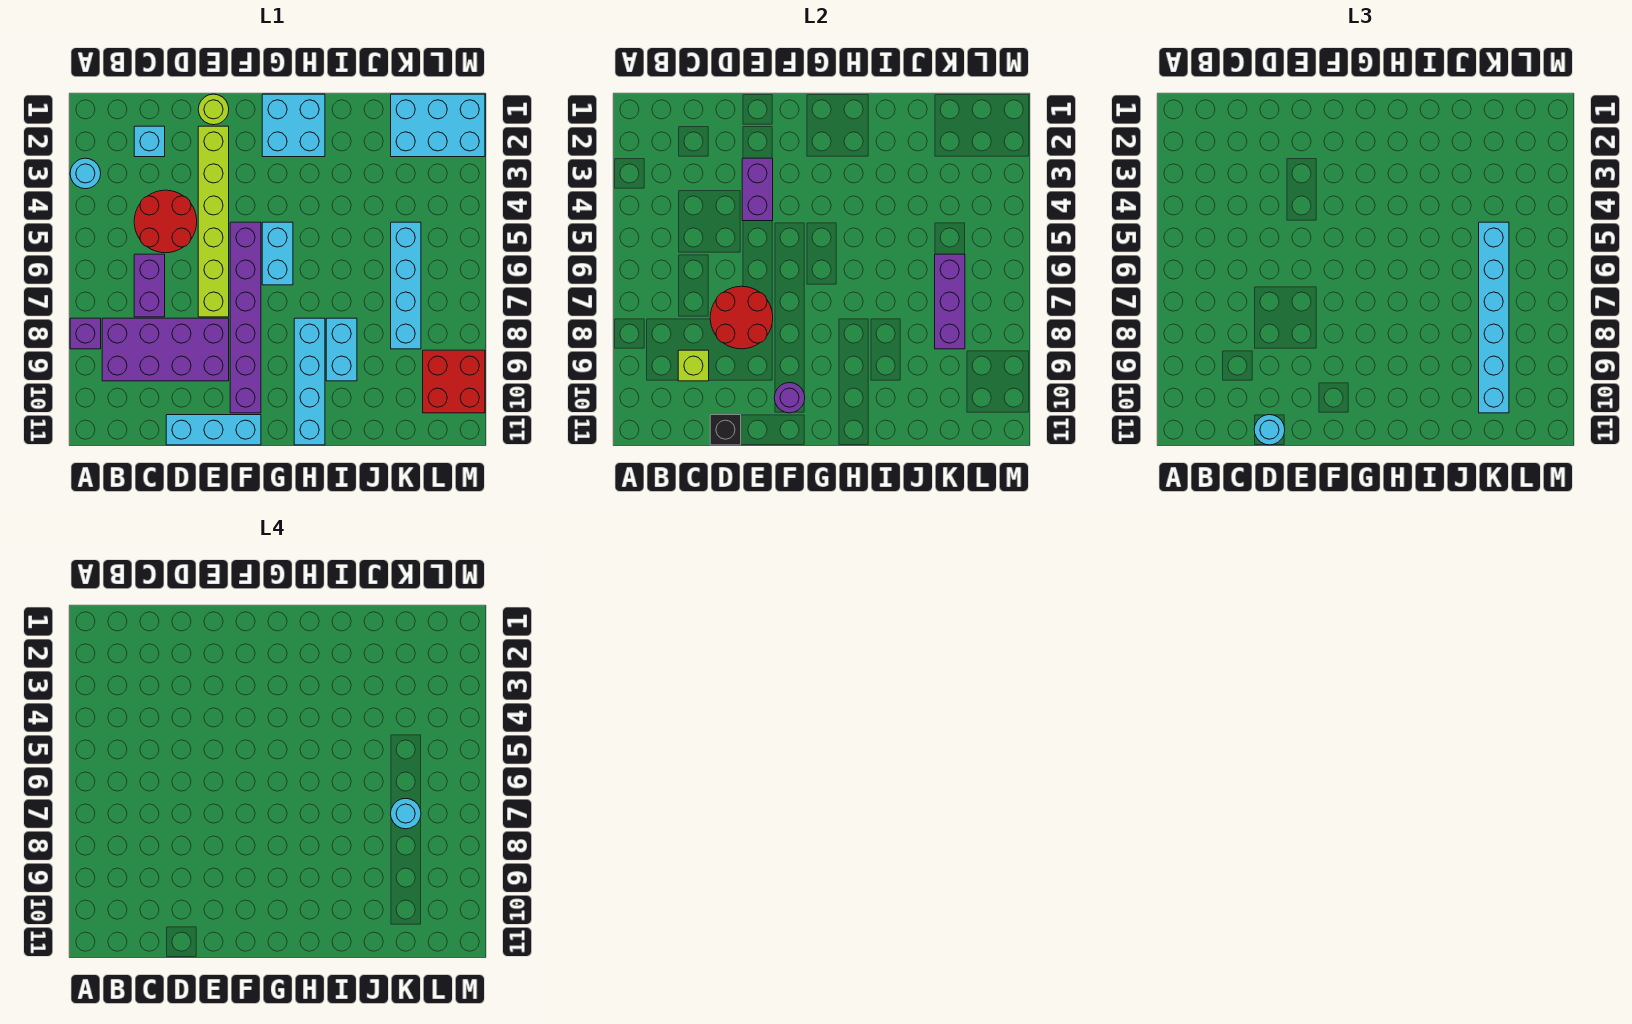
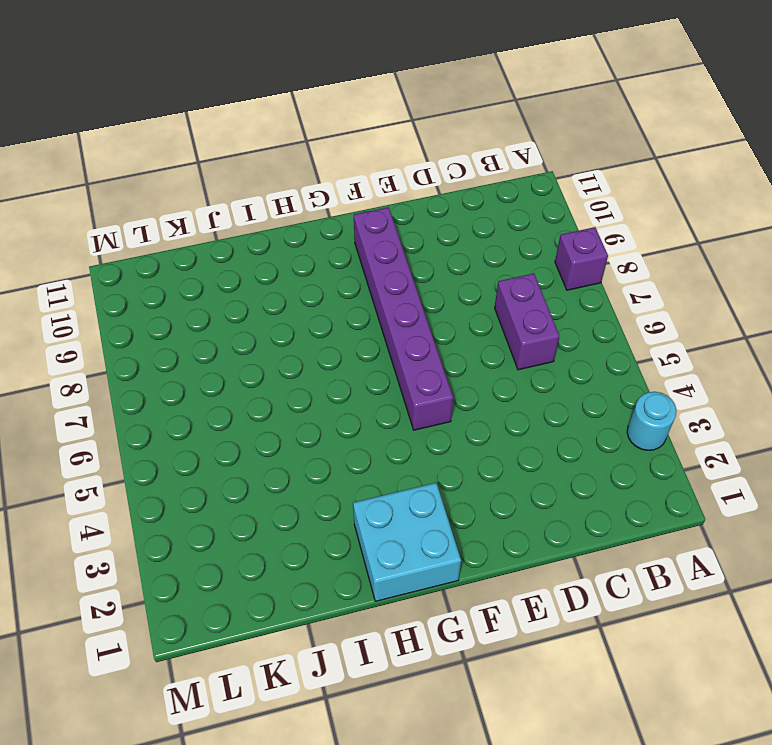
none -> purple brick B8:E9 level 1
none -> cyan brick C2 level 1
none -> red round brick C4:D5 level 1

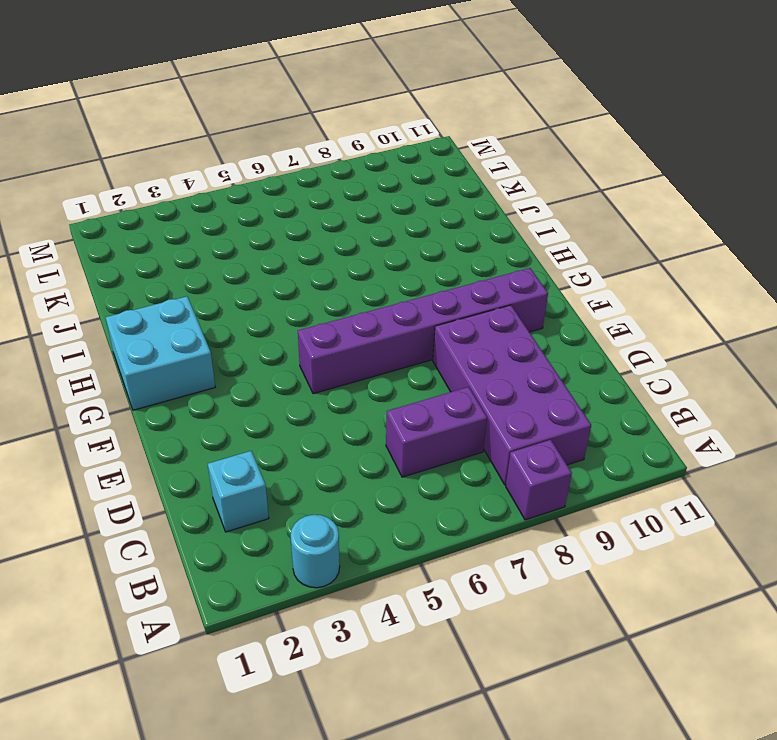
none -> red round brick C4:D5 level 1
none -> cyan brick D11:F11 level 1
none -> lime round brick E1 level 1

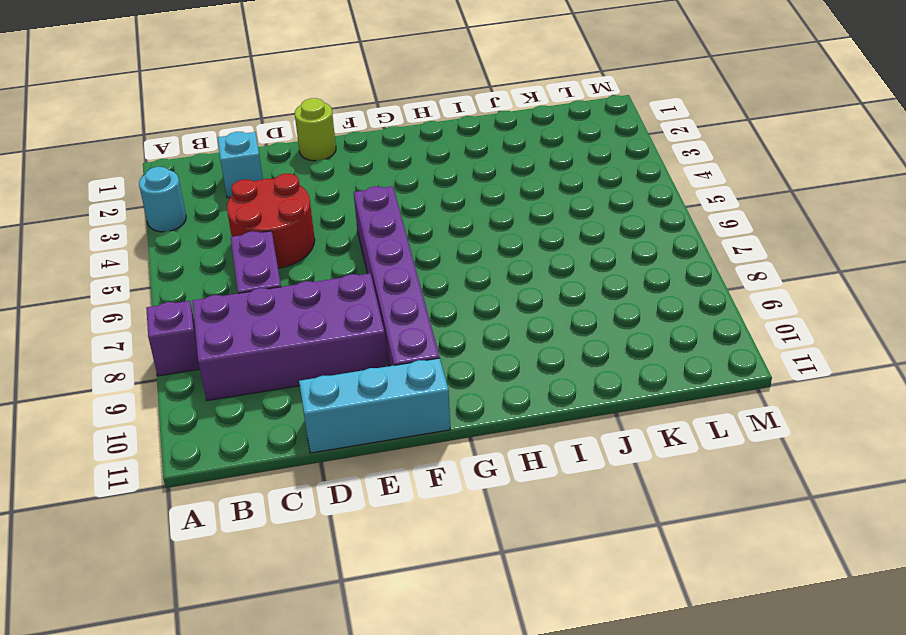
none -> lime brick E2:E7 level 1
none -> cyan brick G1:H2 level 1
none -> cyan brick G5:G6 level 1

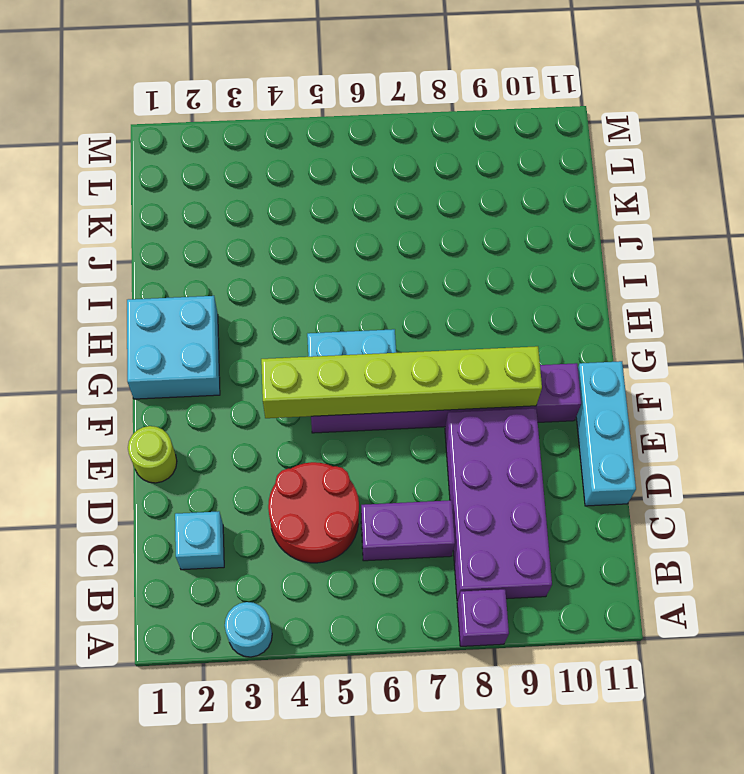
lime brick F4:F9 level 2 -> lime brick E2:E7 level 1
none -> cyan brick H8:H11 level 1
none -> cyan brick I8:I9 level 1
none -> cyan brick K1:M2 level 1

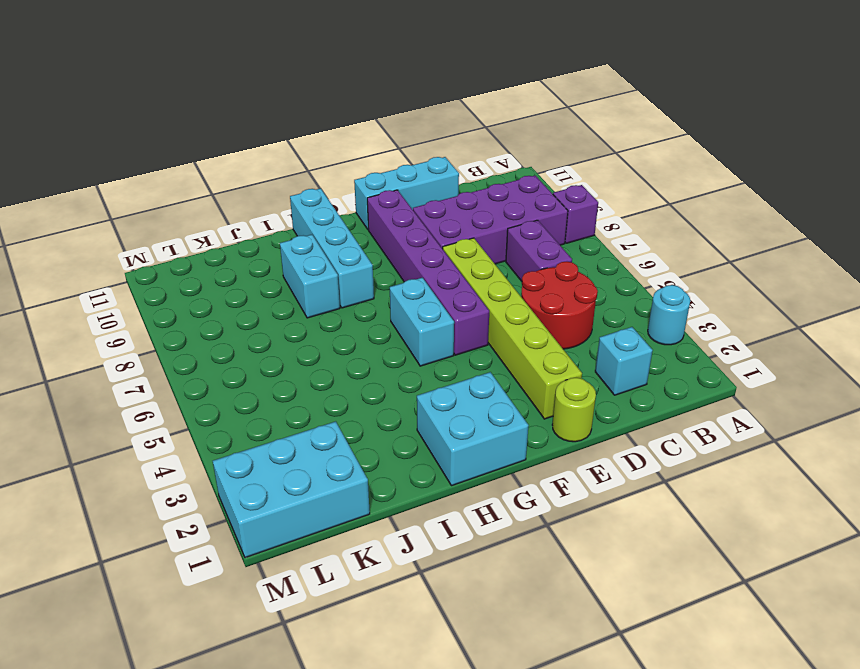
none -> cyan brick K5:K8 level 1
none -> red brick L9:M10 level 1
none -> lime brick C9 level 2

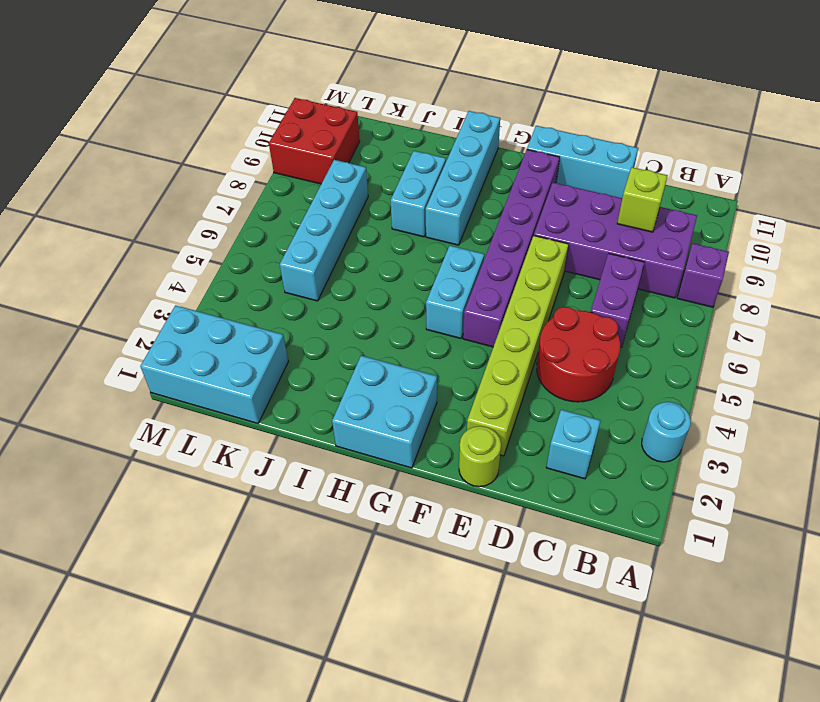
none -> red round brick D7:E8 level 2
none -> black brick D11 level 2
none -> purple brick E3:E4 level 2

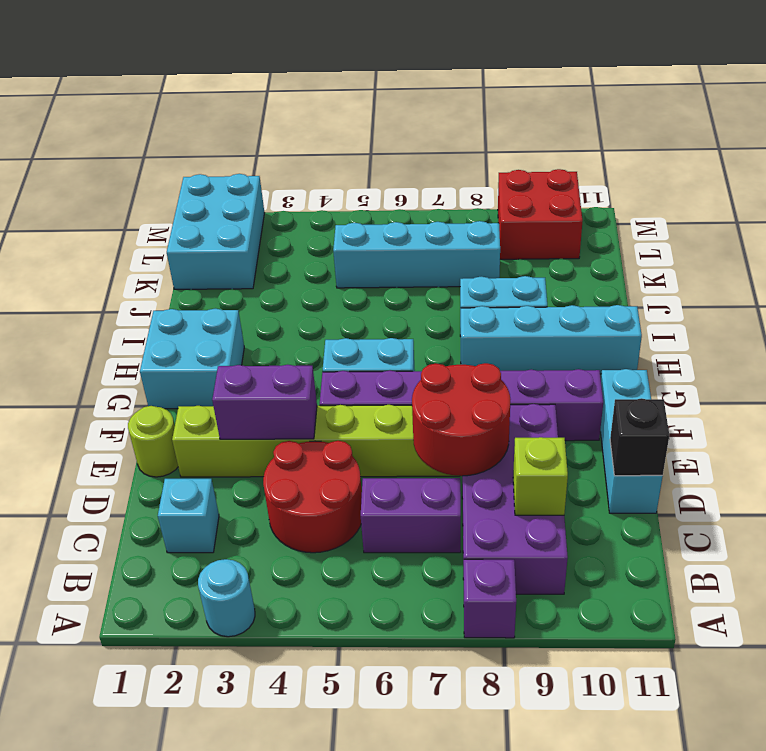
none -> purple round brick F10 level 2
none -> purple brick K6:K8 level 2
none -> cyan round brick D11 level 3

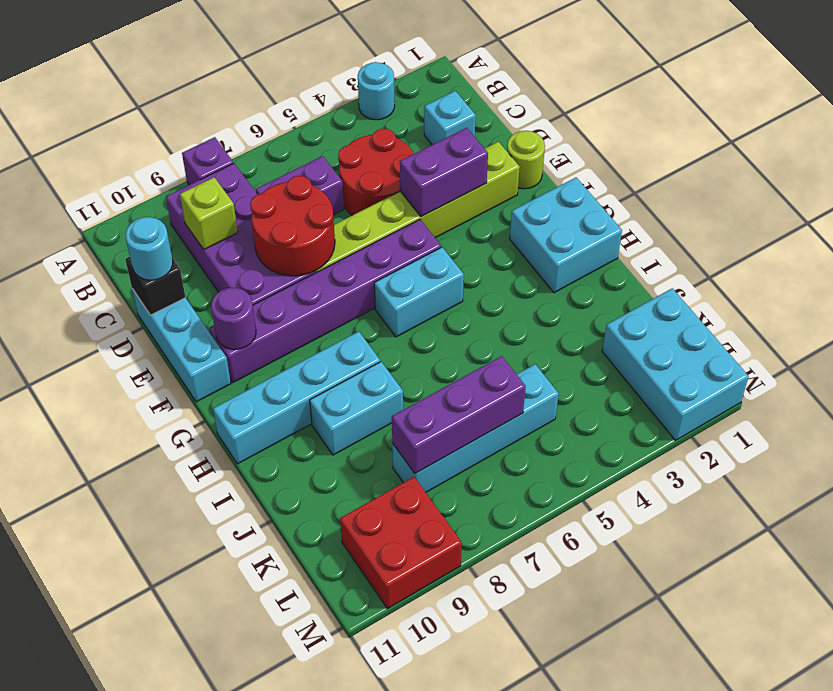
none -> cyan brick K5:K10 level 3
none -> cyan round brick K7 level 4

